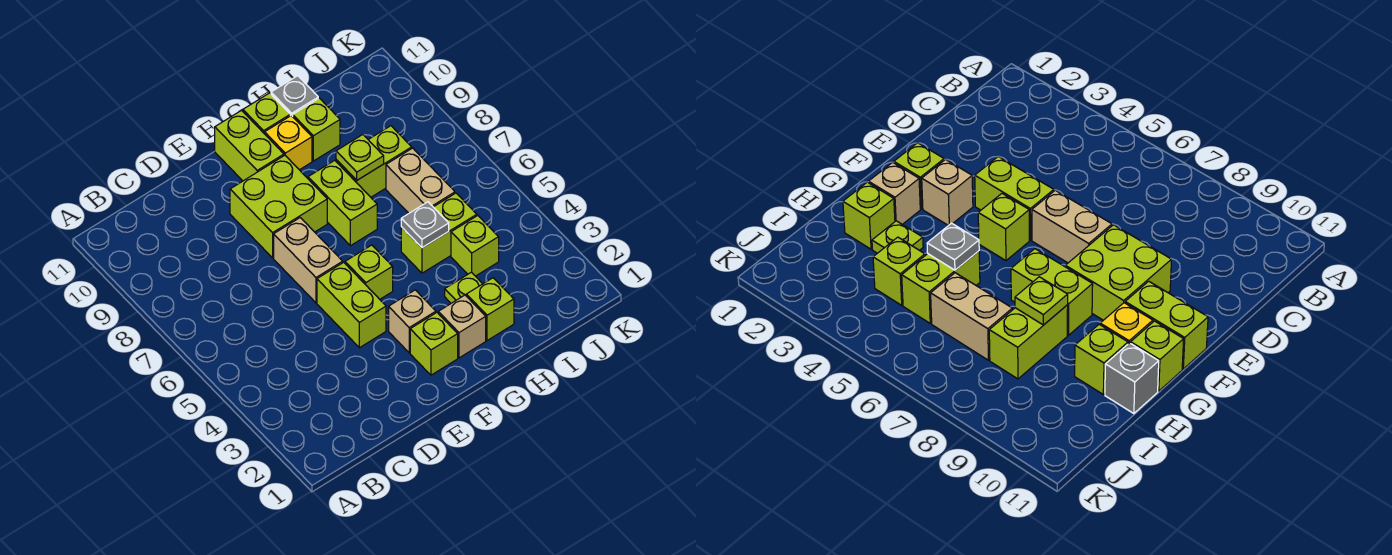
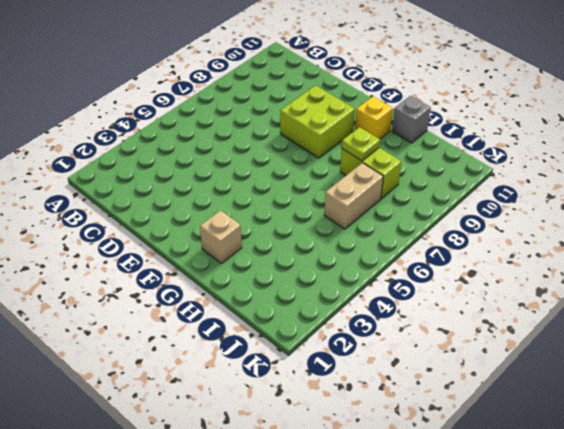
none -> lime brick E4:E5 level 1
none -> tan brick E6:E7 level 1
none -> lime brick F2 level 1

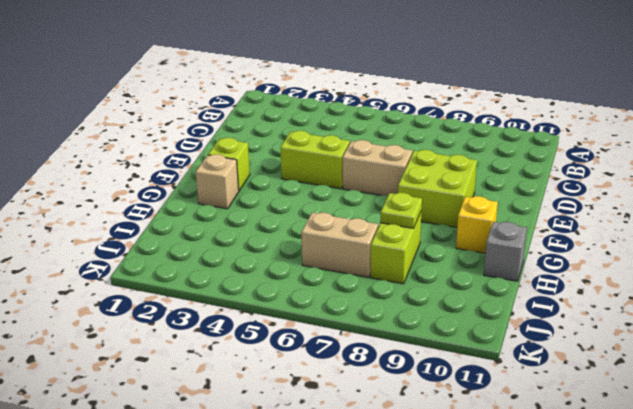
none -> tan brick F3 level 1
none -> lime brick F5 level 1
none -> lime brick F10:F11 level 1

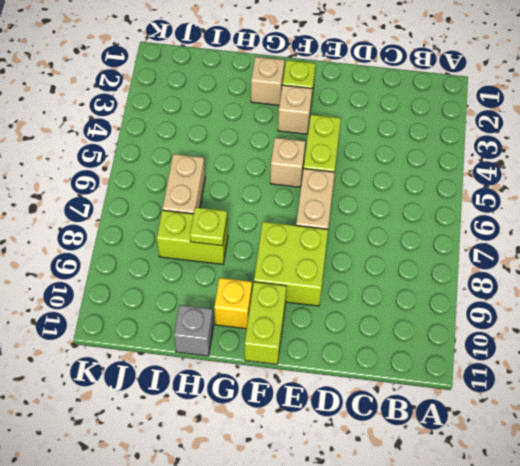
tan brick F5 level 1 -> lime brick F5 level 1
none -> lime brick G7:G8 level 1
none -> lime brick G11 level 1
none -> lime brick H2 level 1

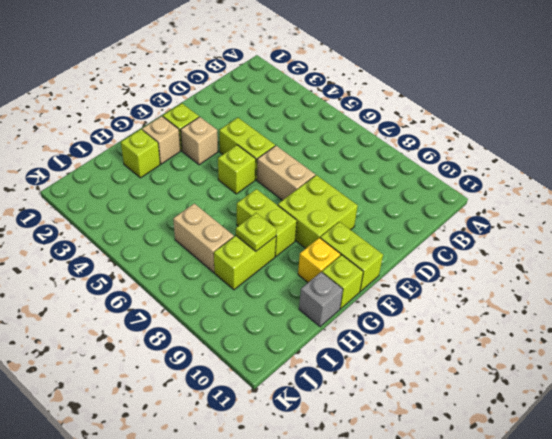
none -> lime plate H3 level 1
none -> lime brick H5:I5 level 1
none -> lime brick H10 level 1

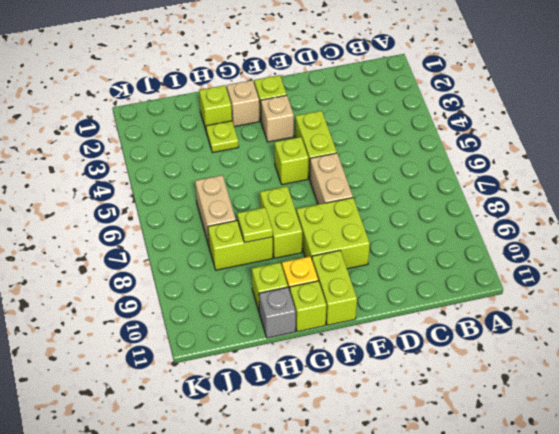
none -> lime brick H5:I5 level 1
none -> lime brick I4 level 1
none -> grey plate H5 level 2

